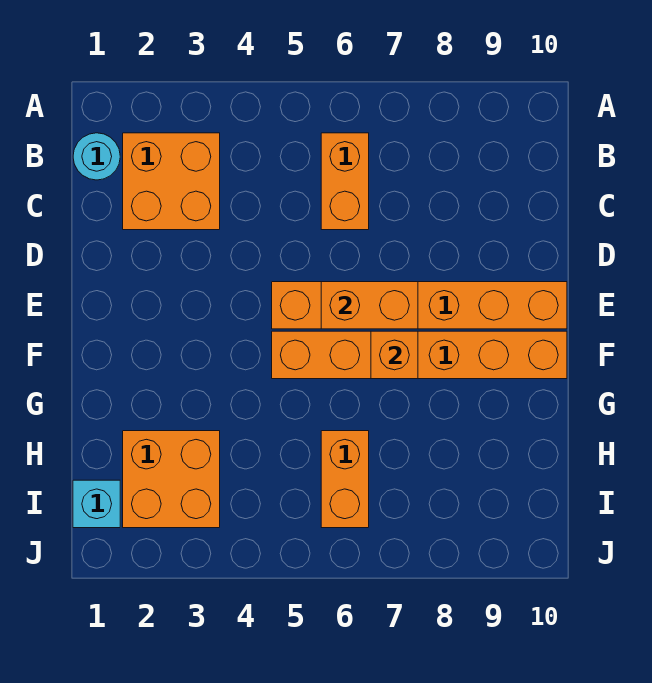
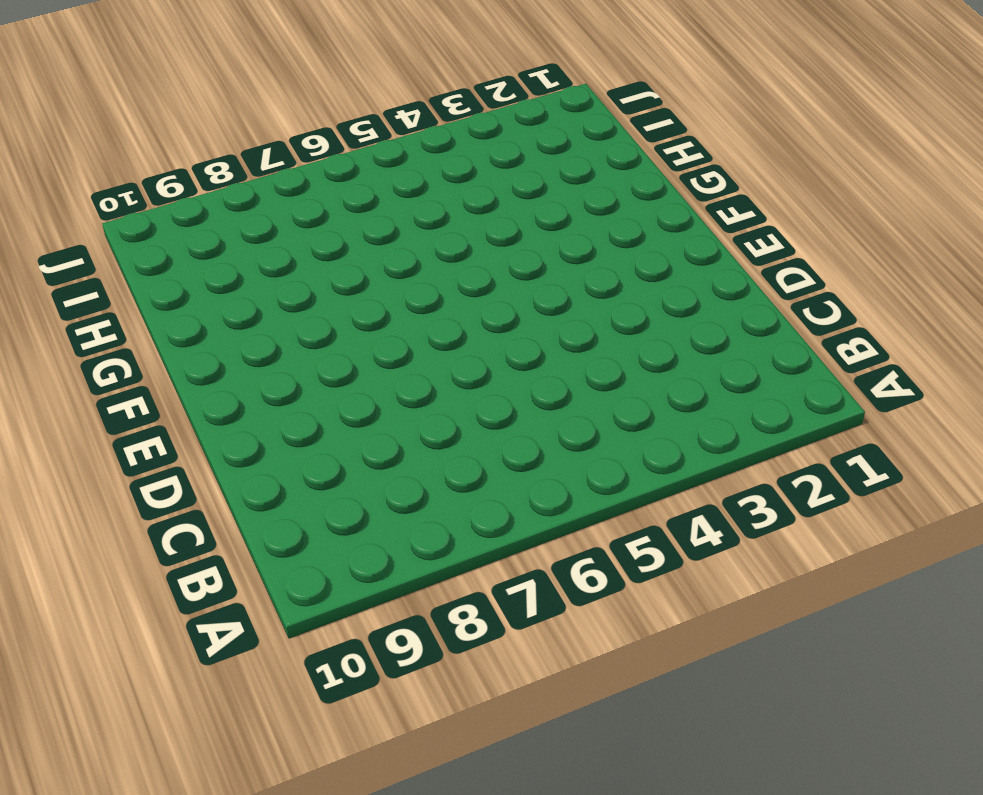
none -> cyan round brick B1 level 1
none -> orange brick B2:C3 level 1

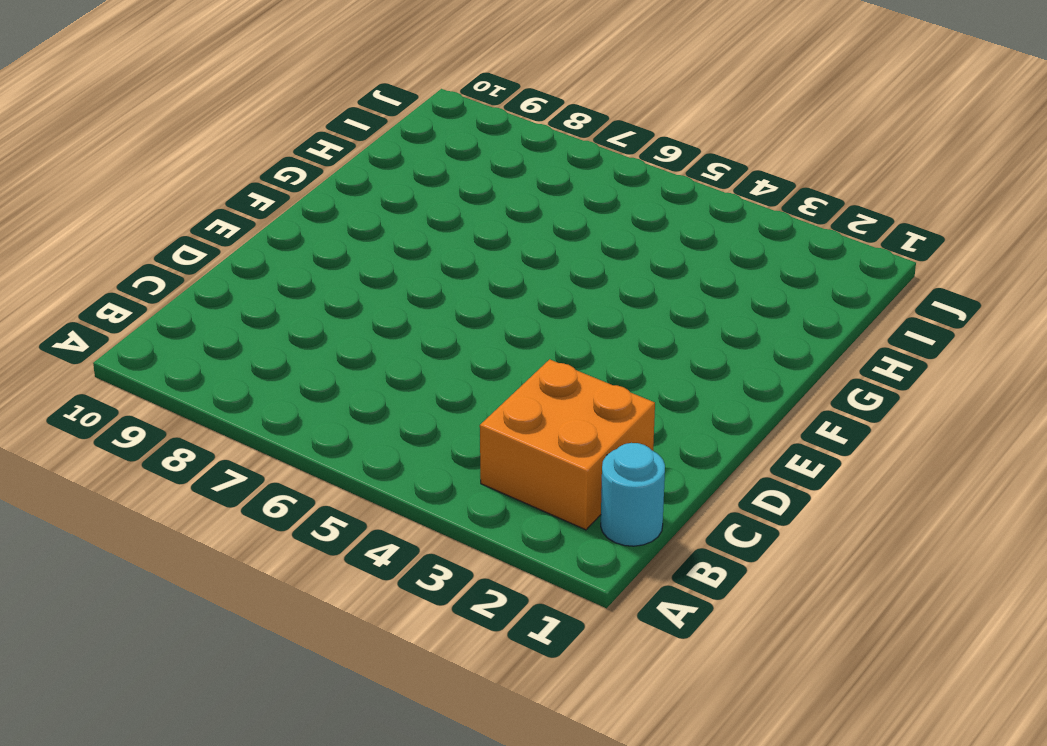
none -> orange brick B6:C6 level 1
none -> orange brick E5:E10 level 1

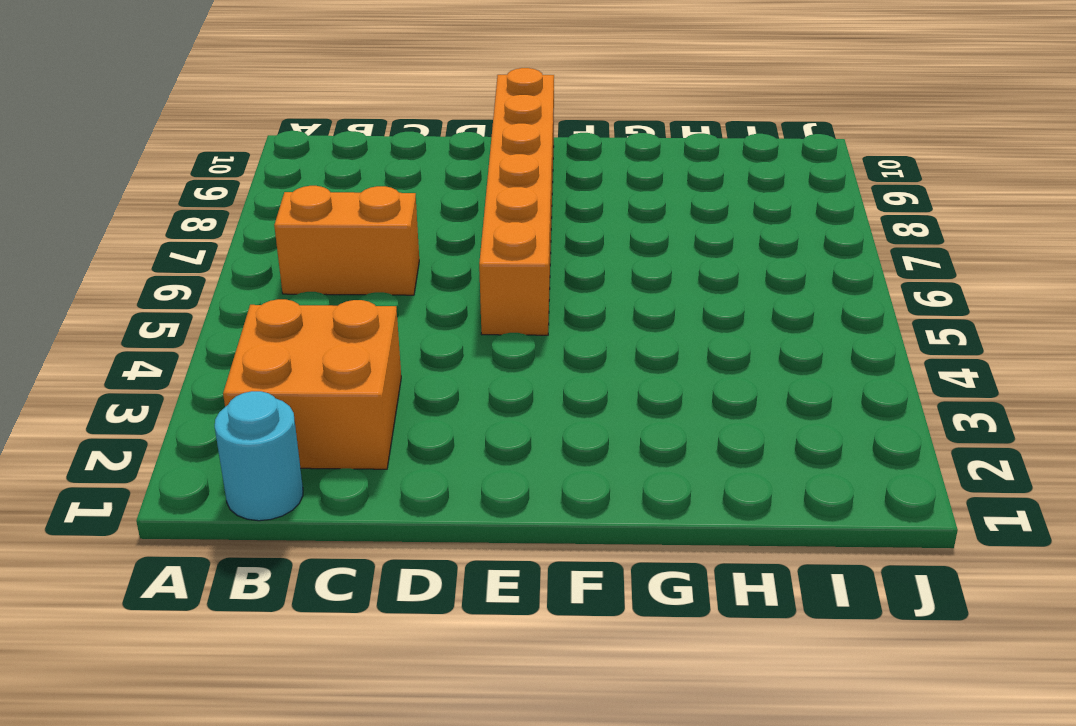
none -> orange brick F5:F10 level 1
none -> orange brick H2:I3 level 1

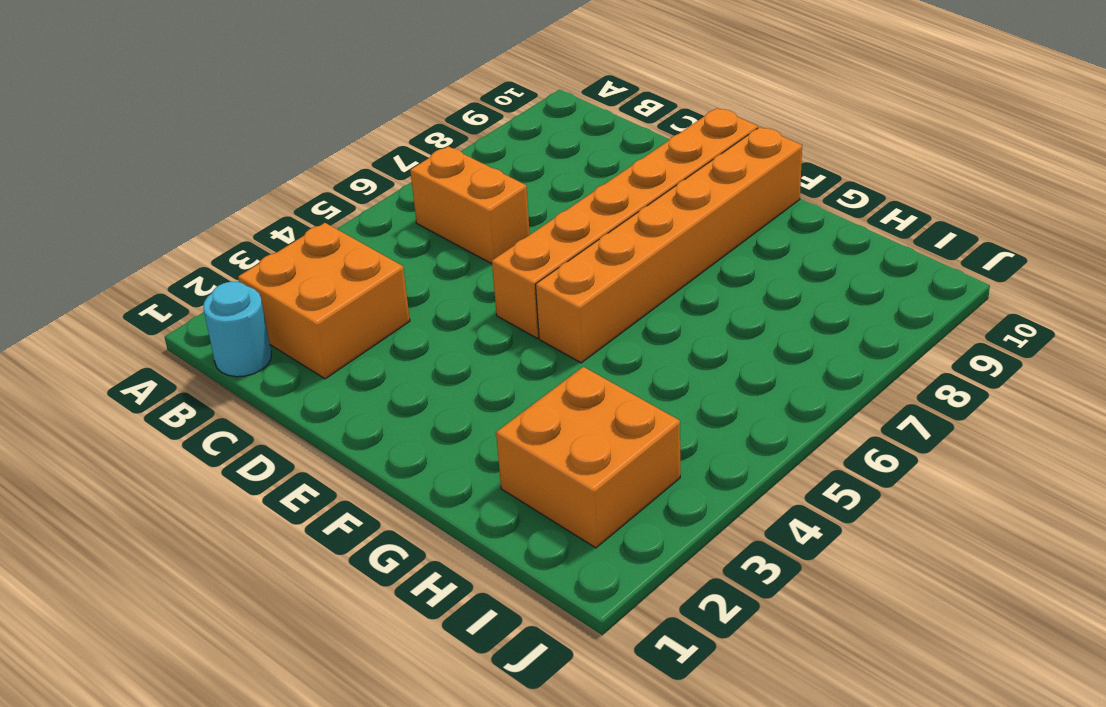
none -> orange brick H6:I6 level 1
none -> cyan brick I1 level 1

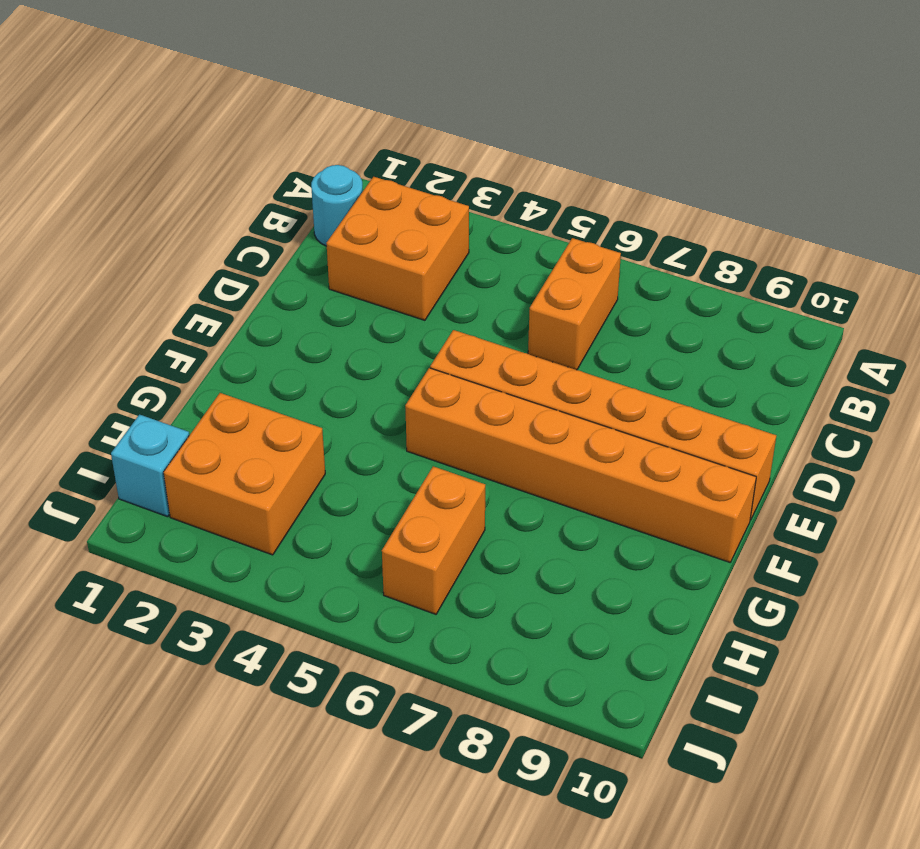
none -> orange brick E6:E7 level 2
none -> orange brick F7 level 2

